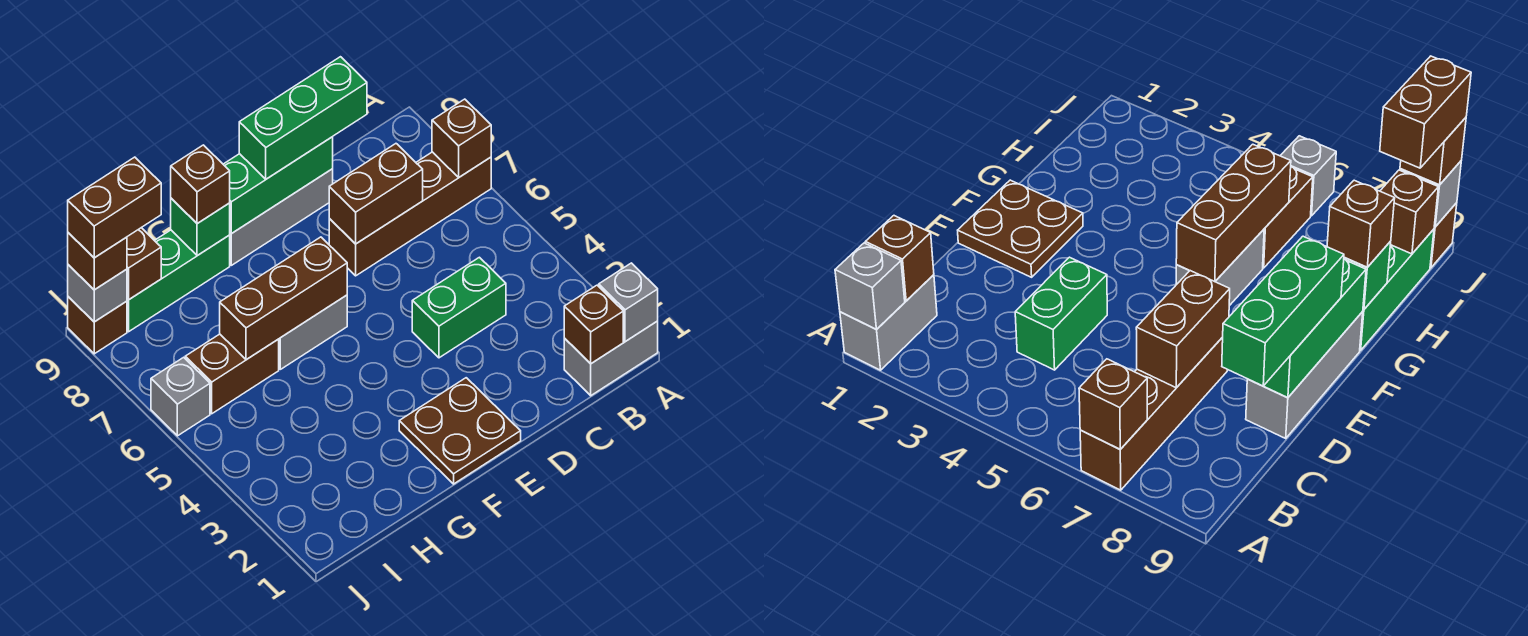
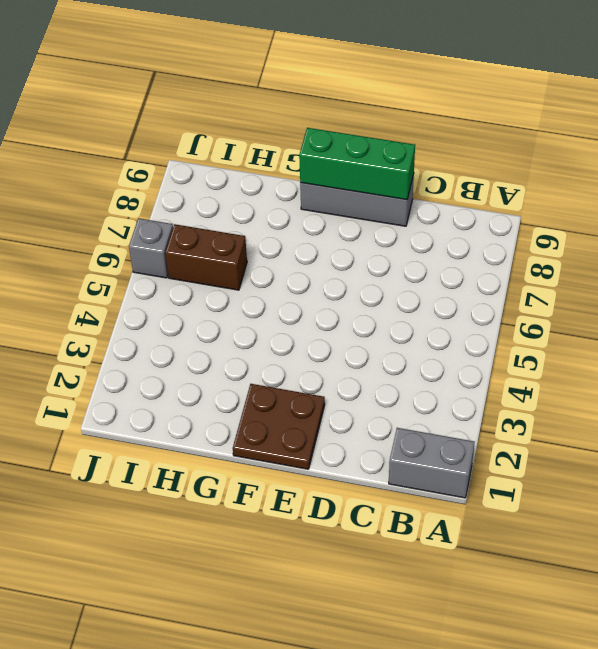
none -> brown brick A7:D7 level 1
none -> green brick C4:D4 level 1
none -> grey brick F6:G6 level 1

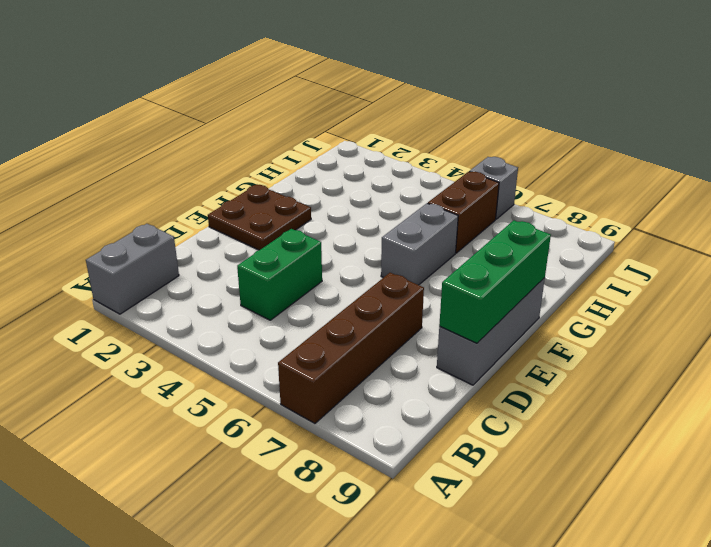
none -> green brick G9:I9 level 1
none -> brown brick J9 level 1
none -> grey brick A1 level 2

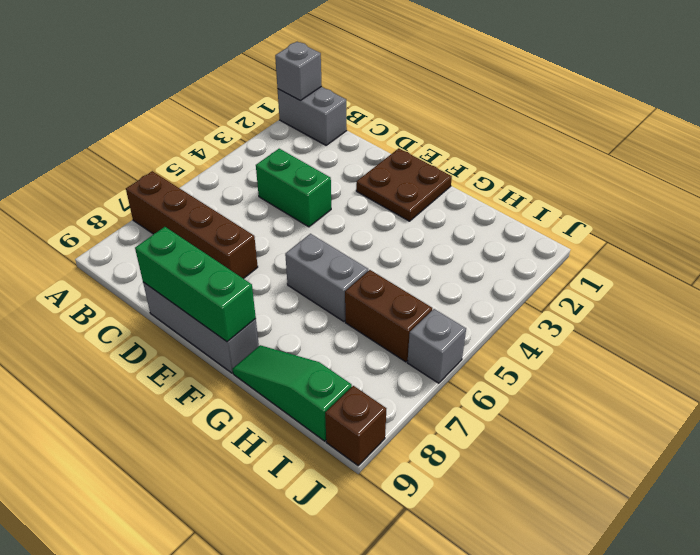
green slope G9:I9 level 1 top I -> green brick G9:I9 level 1
none -> brown brick A7 level 2
none -> brown brick B1 level 2
none -> brown brick C7:D7 level 2

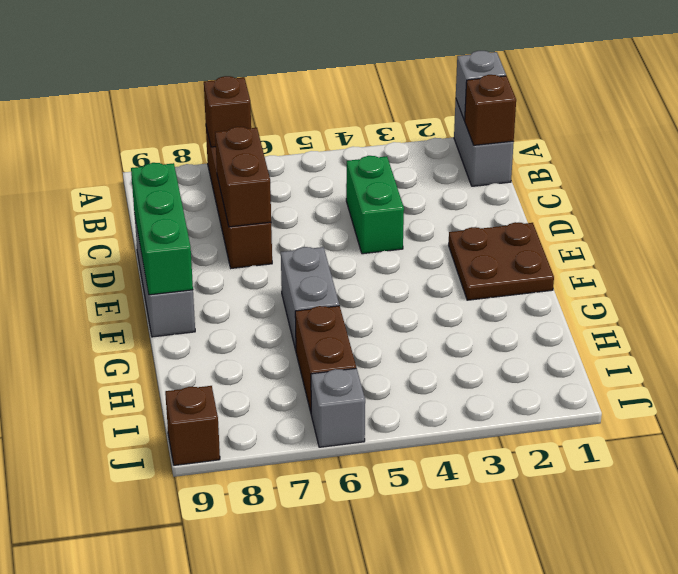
none -> green brick G9:I9 level 1
none -> brown brick F6:H6 level 2
none -> green brick G9 level 2

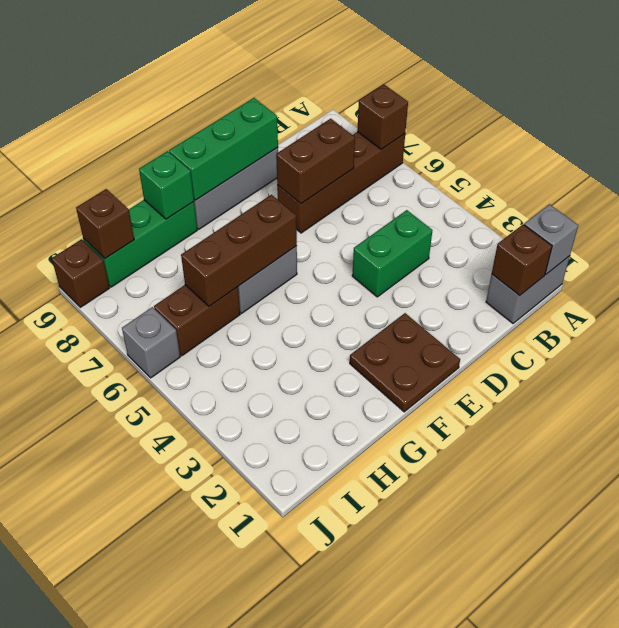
none -> grey brick J9 level 2
none -> green brick C9:E9 level 3
none -> brown brick G9 level 3

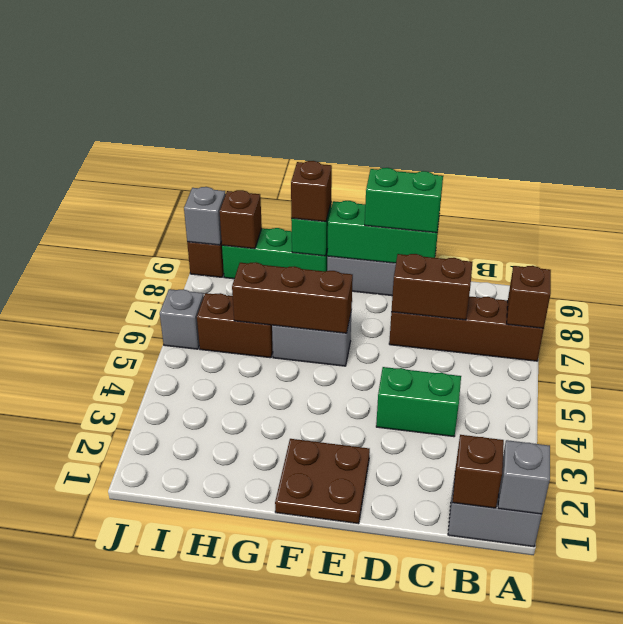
green brick D9:E9 level 3 -> green brick C9:E9 level 3
none -> brown brick J9 level 3
none -> brown brick I9:J9 level 4

